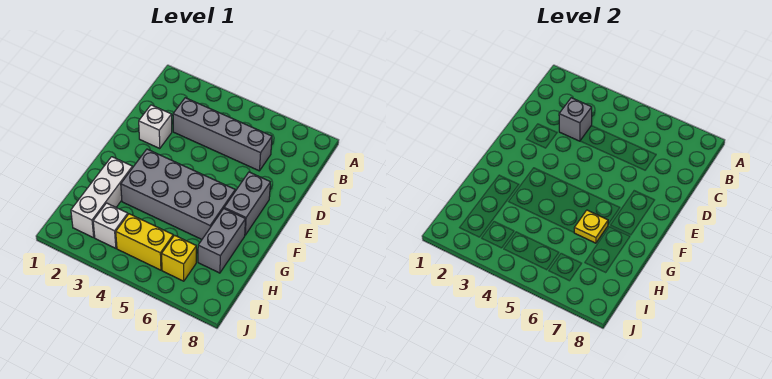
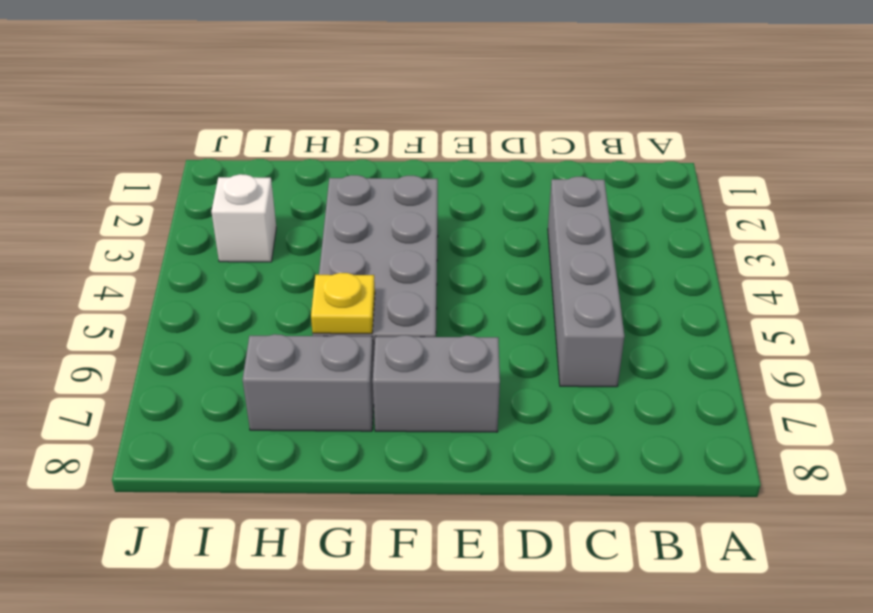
none -> white brick D2 level 1
none -> white brick G2:I2 level 1

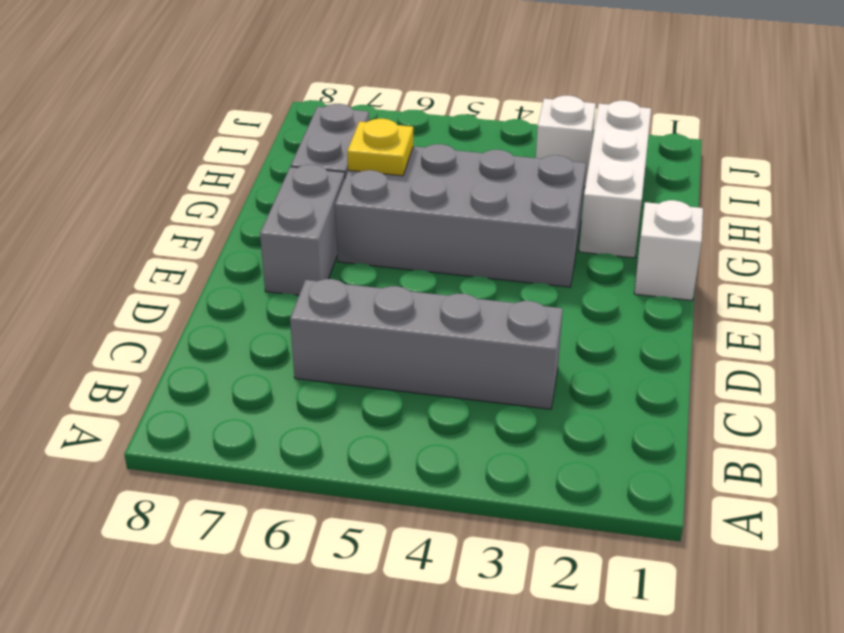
white brick F1 level 1 -> white brick D2 level 1
none -> yellow brick I4:I5 level 1
none -> yellow brick I6 level 1

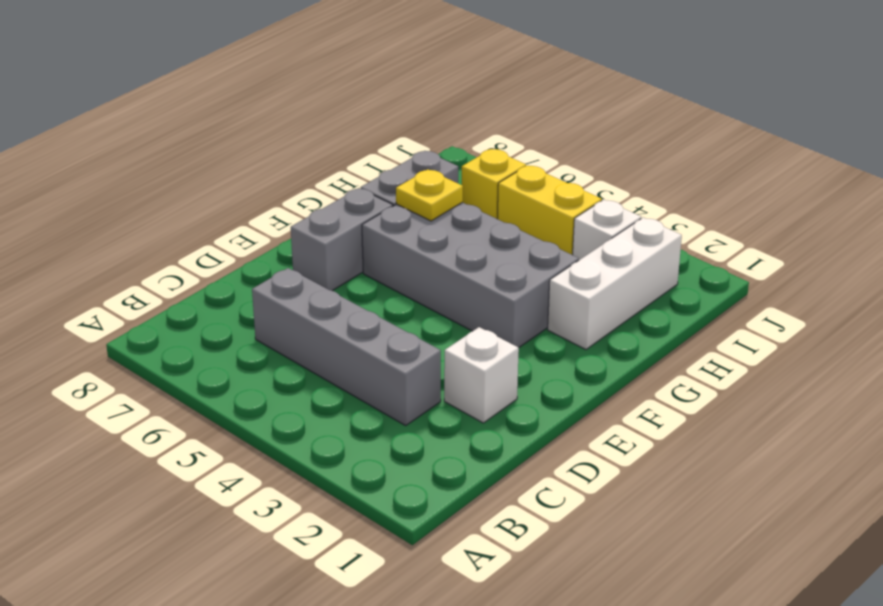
none -> grey brick C3 level 2

